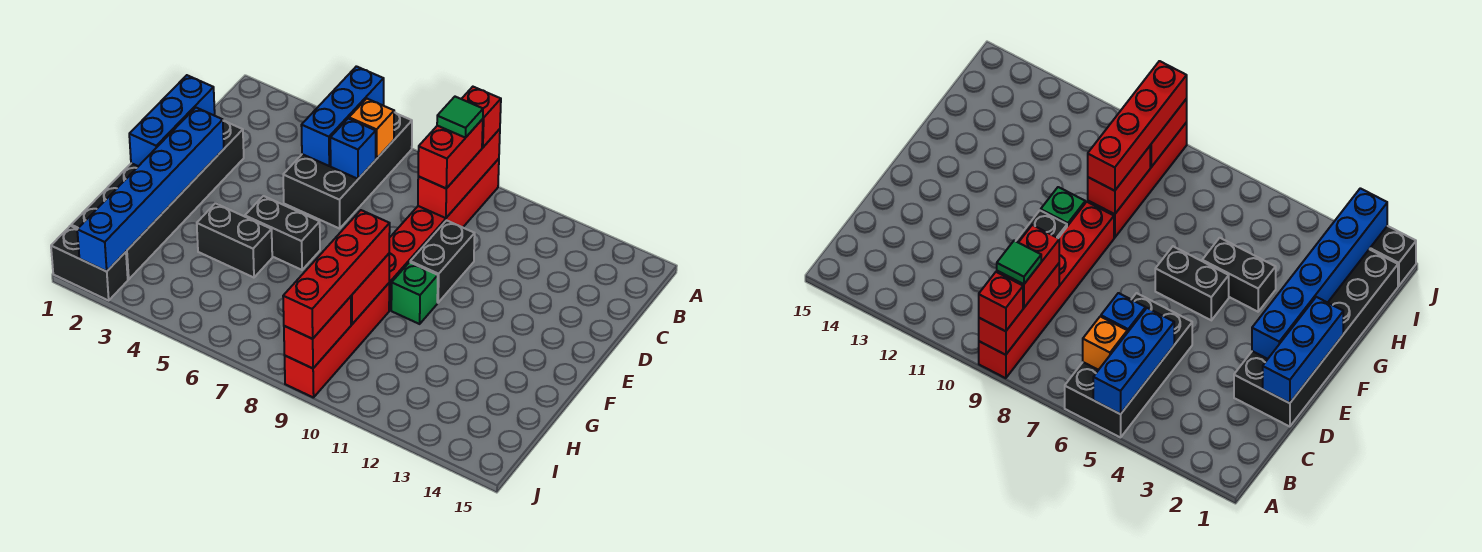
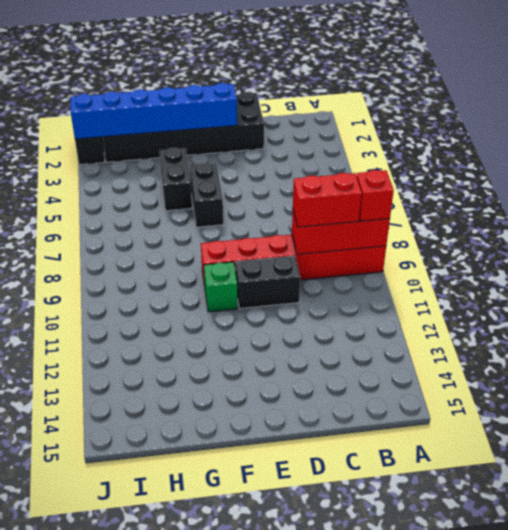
none -> black brick A5:D6 level 1
none -> red brick G9:J9 level 1
none -> blue brick A5:C5 level 2

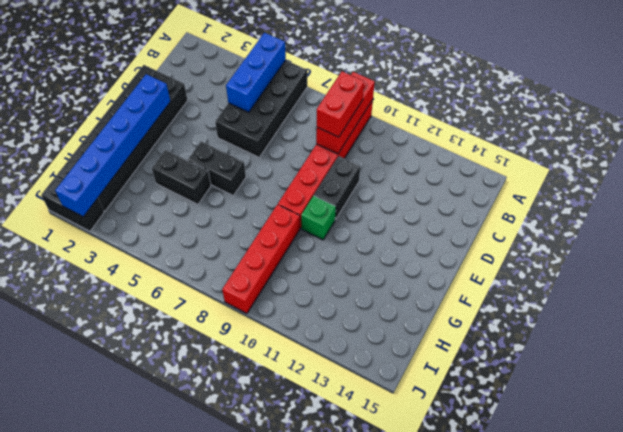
none -> orange brick B6 level 2
none -> blue brick C6 level 2
none -> blue brick D1:F1 level 2

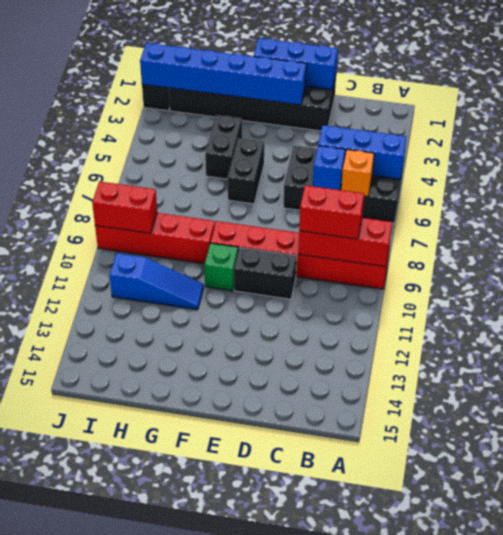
blue slope G11:I11 level 1 top I -> none
none -> red brick G9:H9 level 2
none -> red brick A9 level 3
none -> red brick G9:J9 level 3

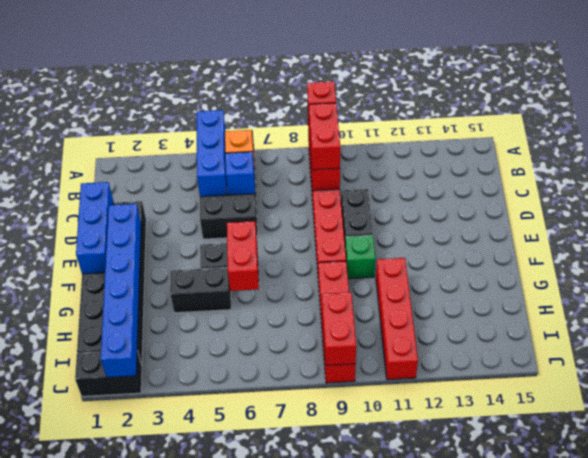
red brick F6:G6 level 2 -> red brick G9:H9 level 2
red brick G11:J11 level 1 -> red brick G9:J9 level 3
none -> green tile B9 level 4

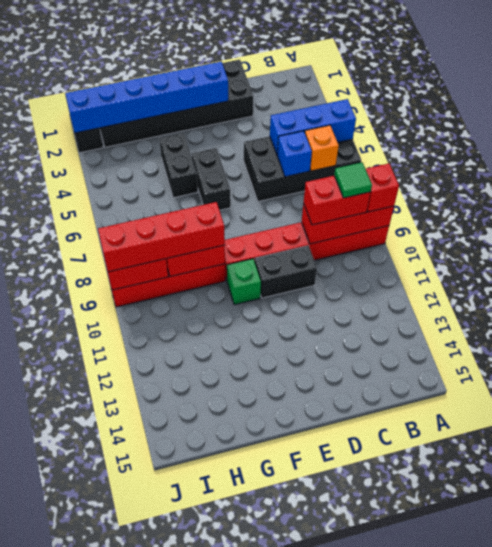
none -> blue brick D1:F1 level 2

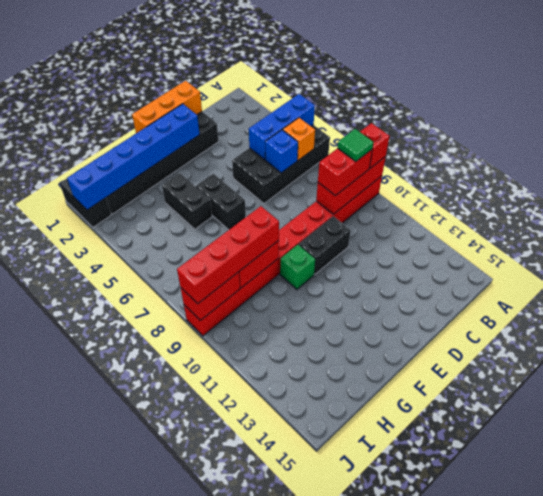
orange brick D1:F1 level 2 -> blue brick D1:F1 level 2

